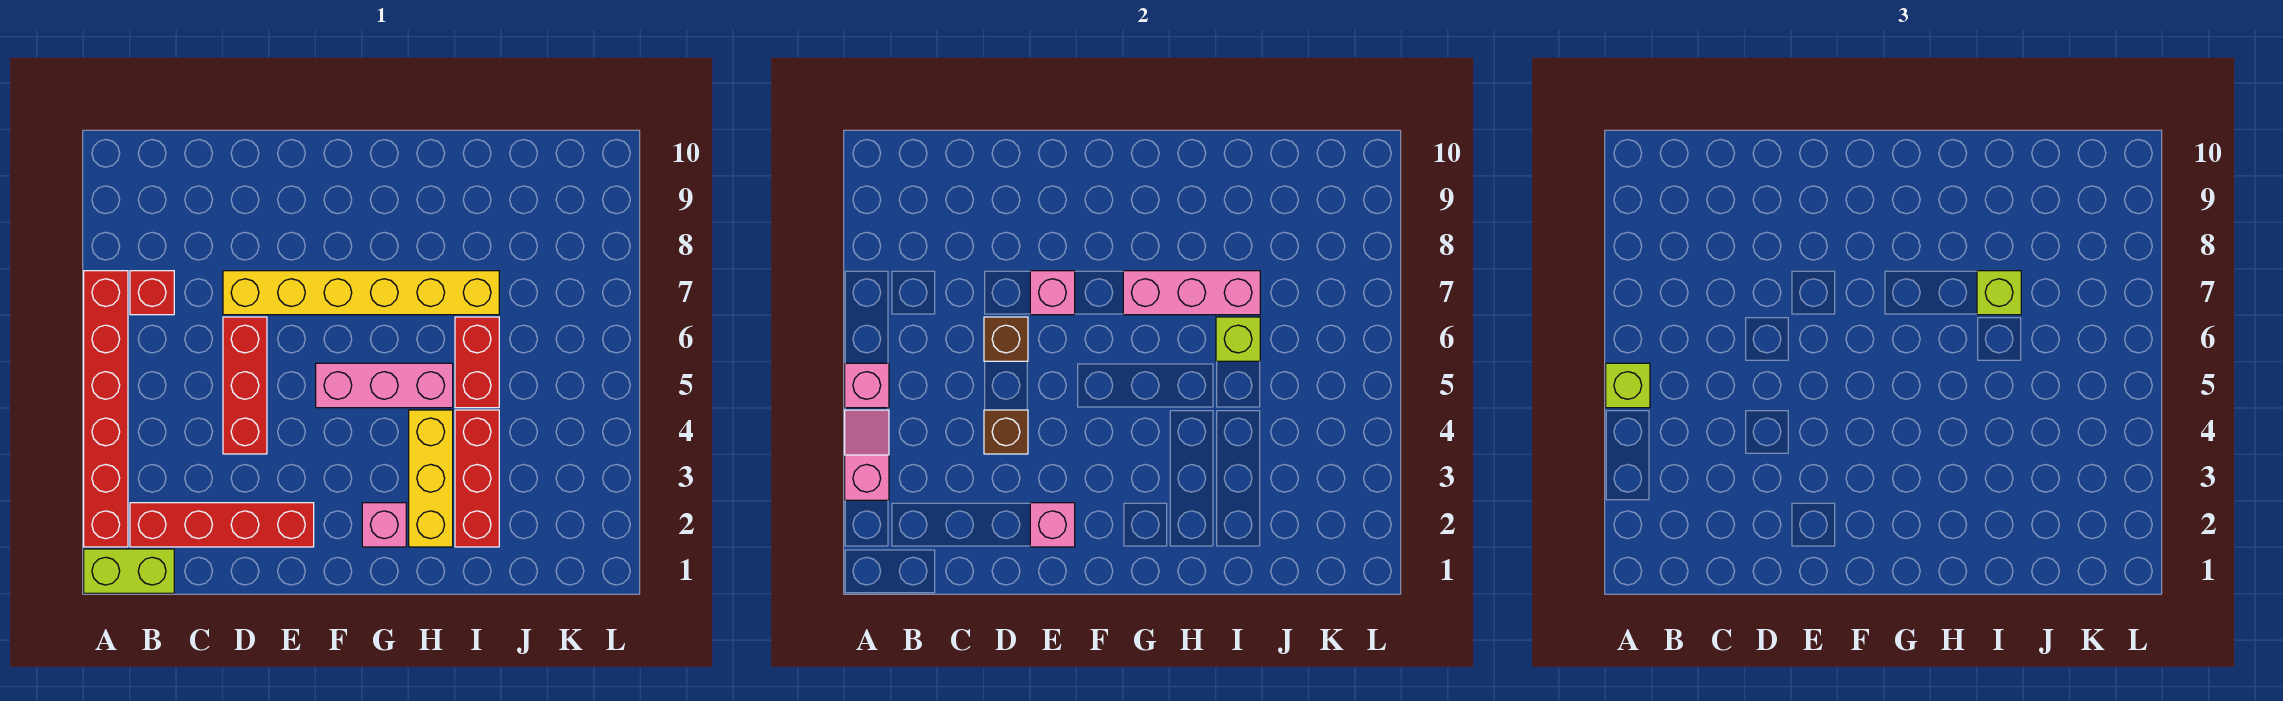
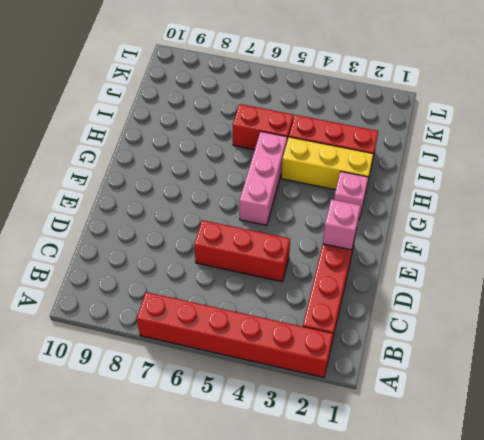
none -> lime brick A1:B1 level 1
none -> red brick B7 level 1
none -> yellow brick D7:I7 level 1

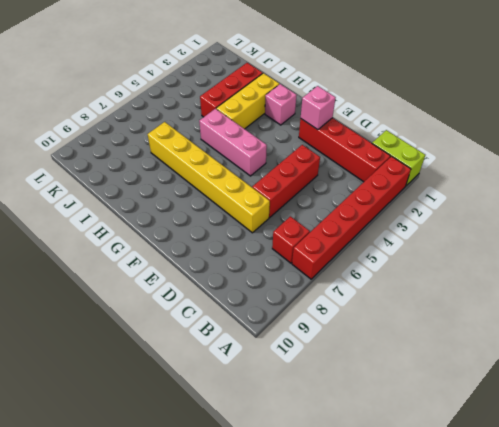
none -> red brick I5:I6 level 1
none -> pink slope A3:A4 level 2 top 3
none -> pink brick A5 level 2

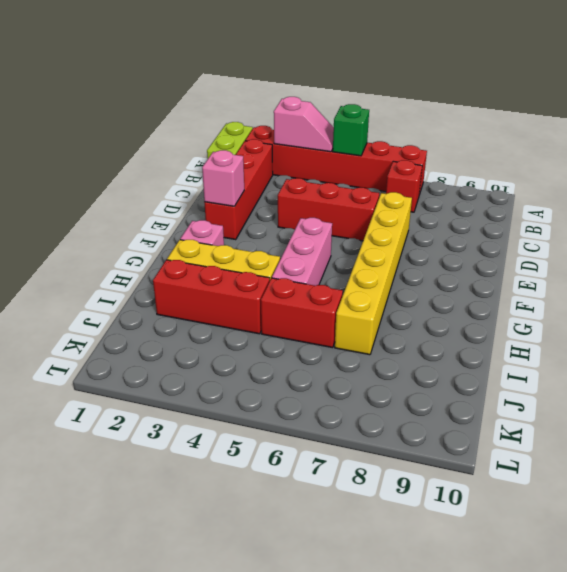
green brick A5 level 2 -> pink brick A5 level 2
none -> brown brick D4 level 2
none -> brown brick D6 level 2
none -> pink brick E7 level 2

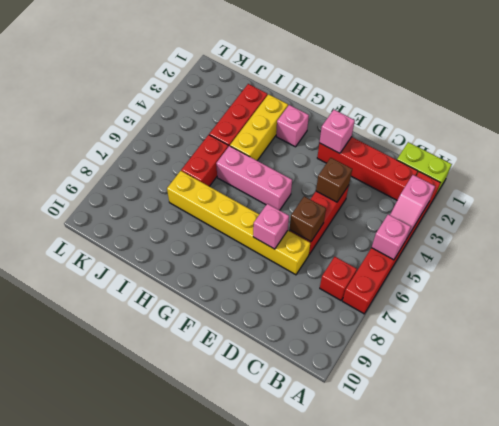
none -> pink brick G7:I7 level 2
none -> lime brick I6 level 2
none -> lime brick A5 level 3

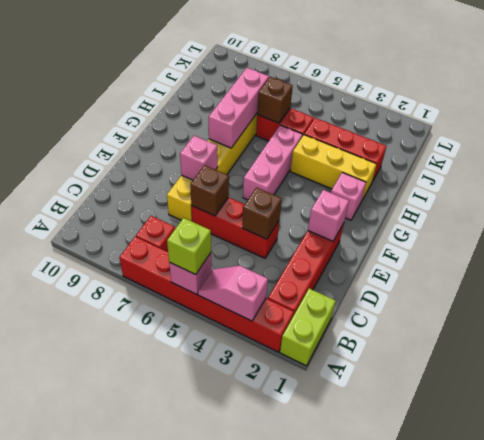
brown brick I6 level 2 -> lime brick I6 level 2
none -> lime brick I7 level 3

